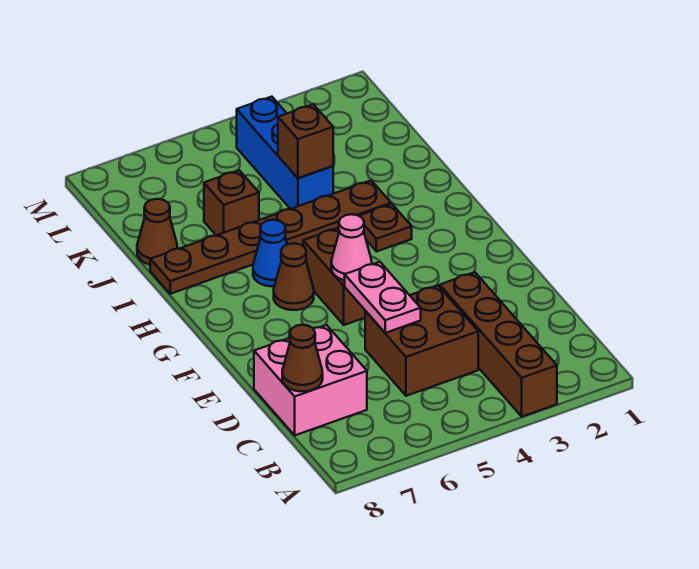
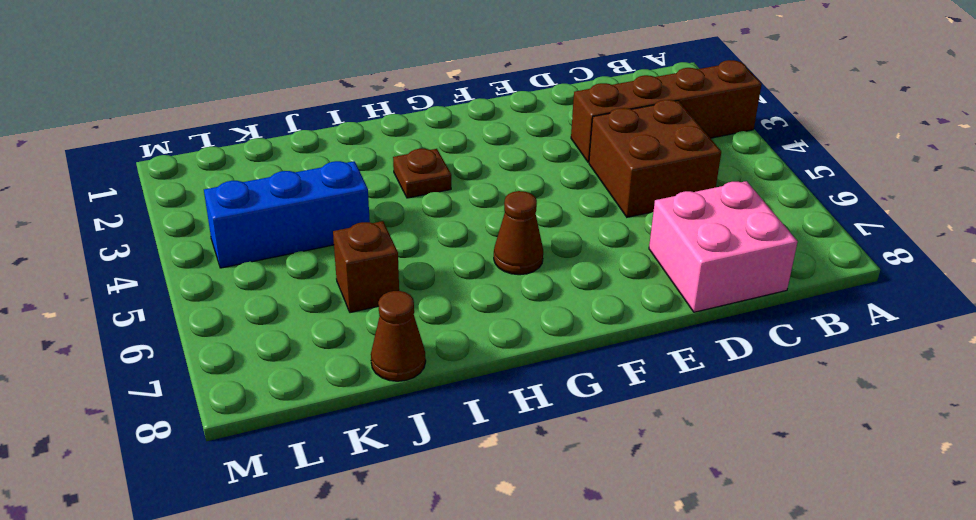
none -> brown brick F5:G5 level 1
none -> blue cone H6 level 1
none -> brown plate I3:I8 level 1

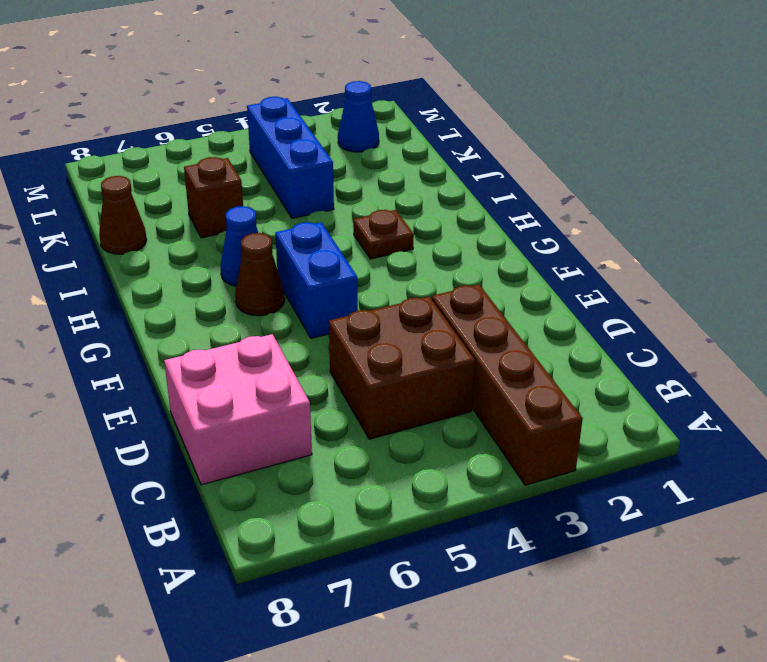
blue brick F5:G5 level 1 -> brown brick F5:G5 level 1
blue cone L2 level 1 -> none
none -> brown plate I3:I8 level 1
none -> brown cone C8 level 2
none -> pink plate D5:E5 level 2

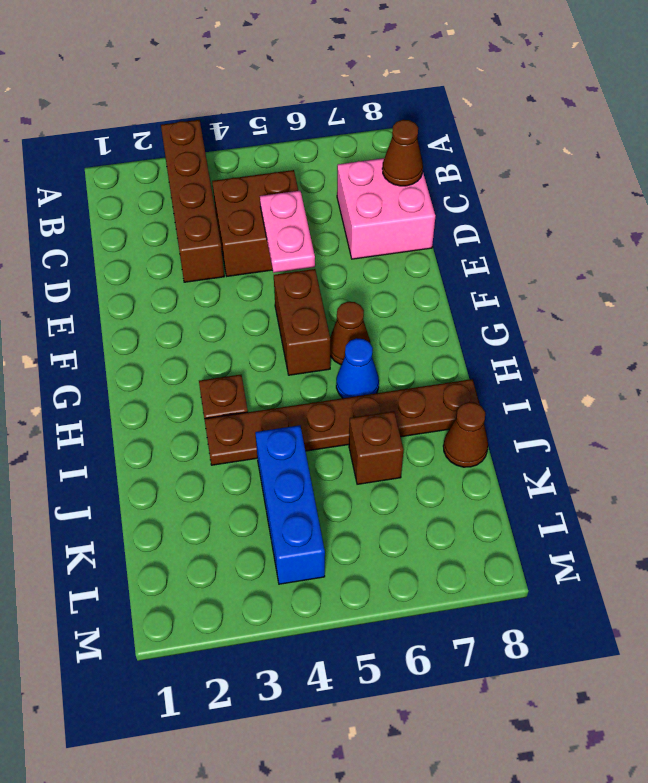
none -> pink cone F5 level 2
none -> brown brick J4 level 2

